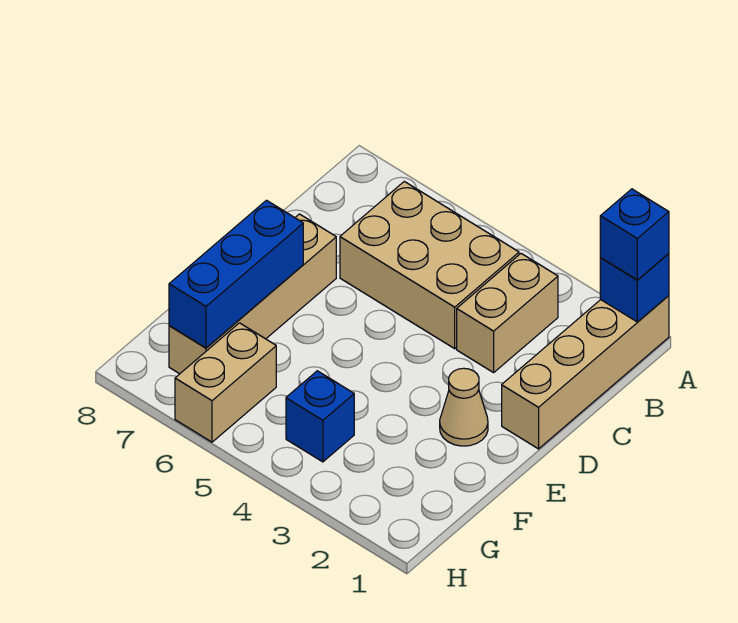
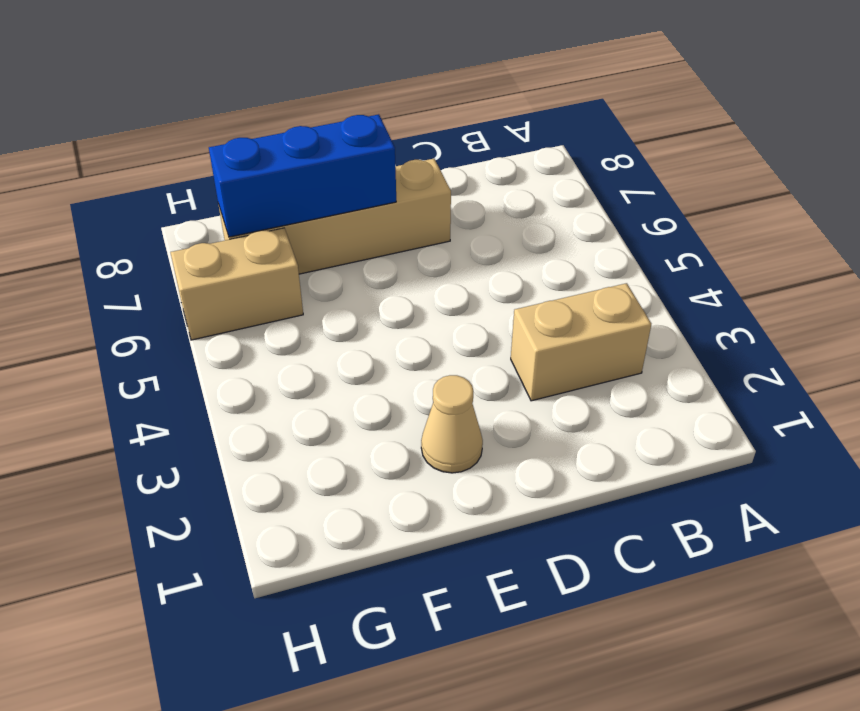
none -> tan brick A1:D1 level 1
none -> tan brick B4:C6 level 1

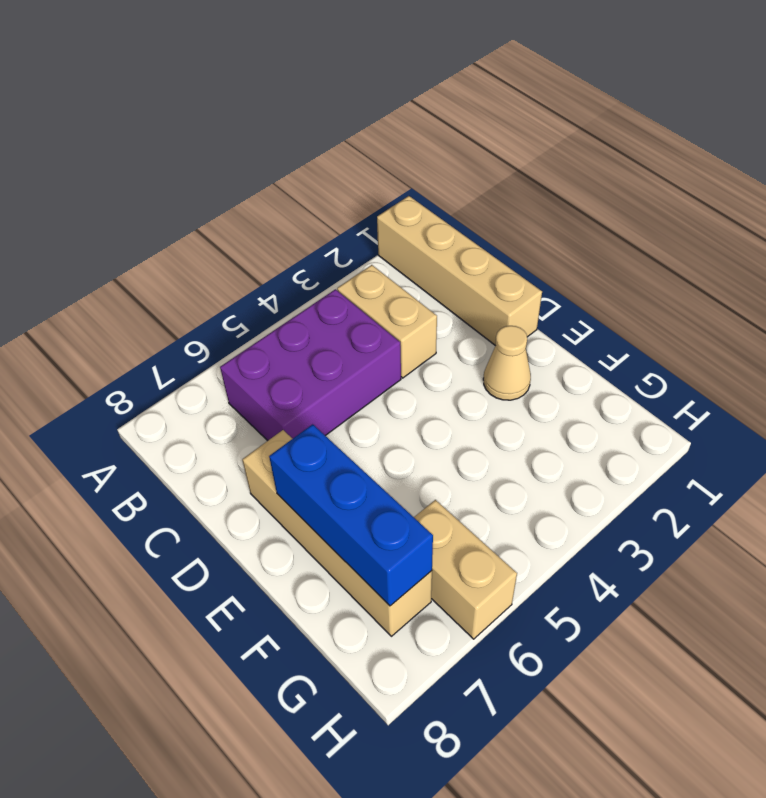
purple brick B4:C6 level 1 -> tan brick B4:C6 level 1
none -> blue brick G4 level 1
none -> blue brick A1 level 2

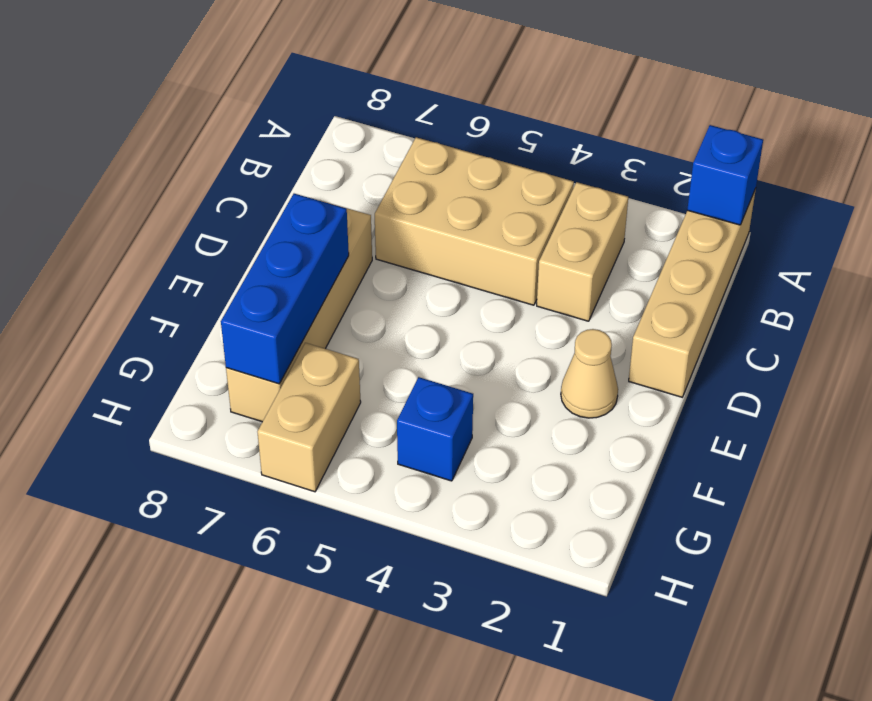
none -> blue brick A1 level 3

